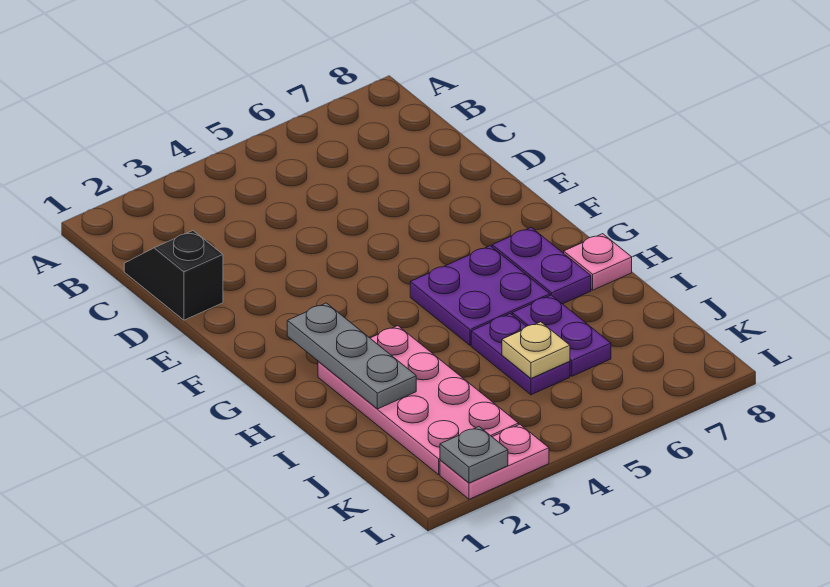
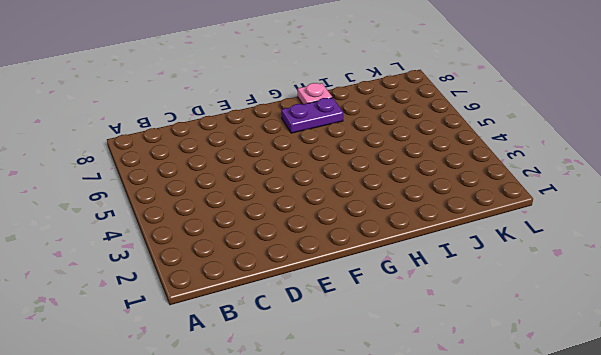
none -> black slope C1:D1 level 1 top D
none -> purple plate G5:H6 level 1

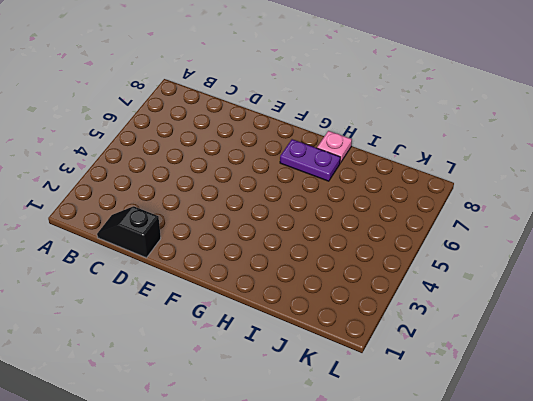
none -> purple plate G5:H6 level 1
none -> pink plate H2:K3 level 1

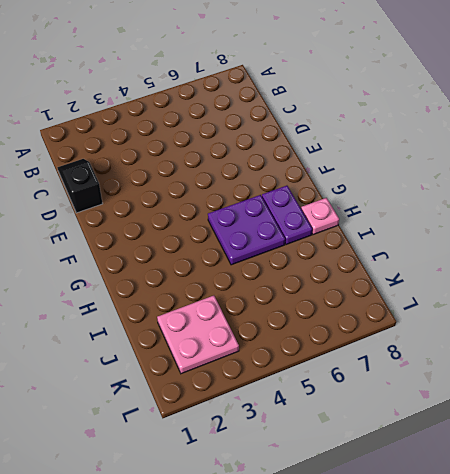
pink plate J2:K3 level 1 -> pink plate H2:K3 level 1
none -> purple plate I5:J5 level 1
none -> purple plate I6:J6 level 1

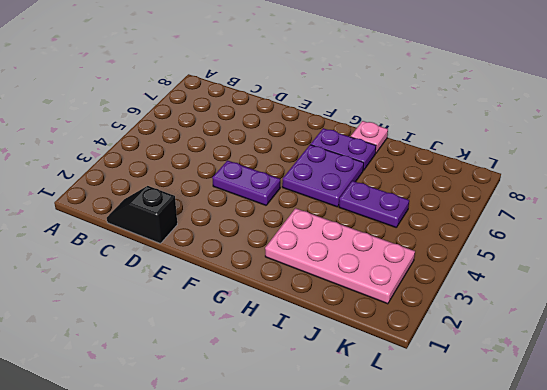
purple plate E4:F4 level 1 -> purple plate I6:J6 level 1
none -> pink plate L2:L3 level 1
none -> grey plate G2:I2 level 2

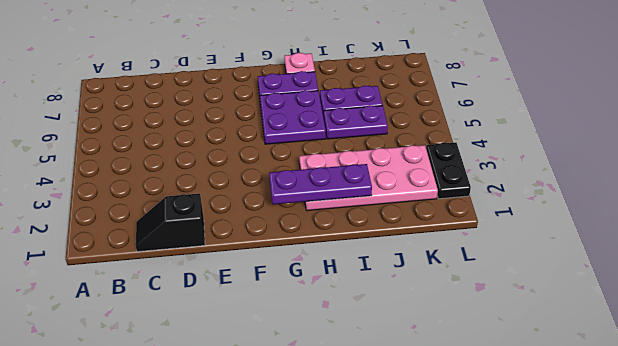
purple plate G2:I2 level 2 -> grey plate G2:I2 level 2
black plate L2:L3 level 1 -> pink plate L2:L3 level 1
none -> tan plate J5 level 2
none -> grey plate L2 level 2

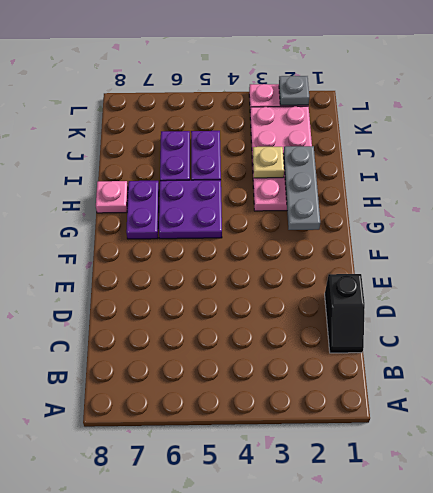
tan plate I3 level 2 -> tan plate J5 level 2

